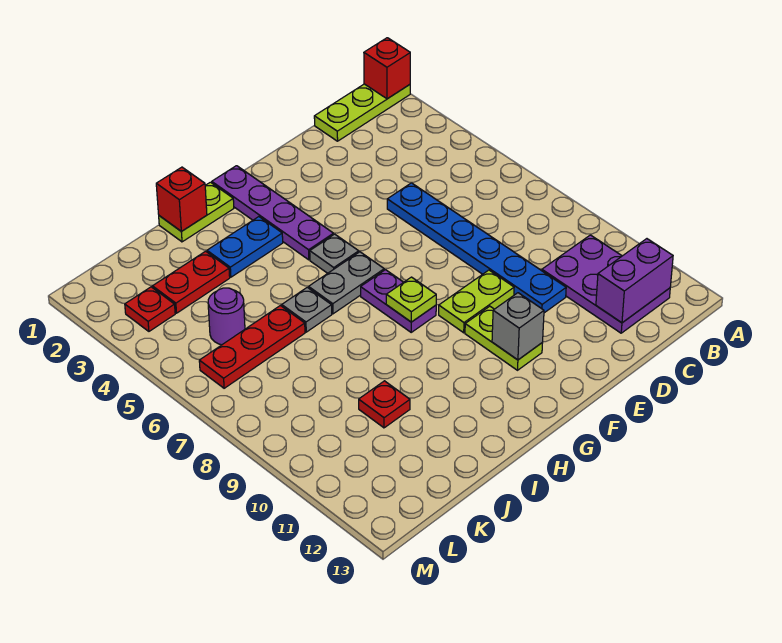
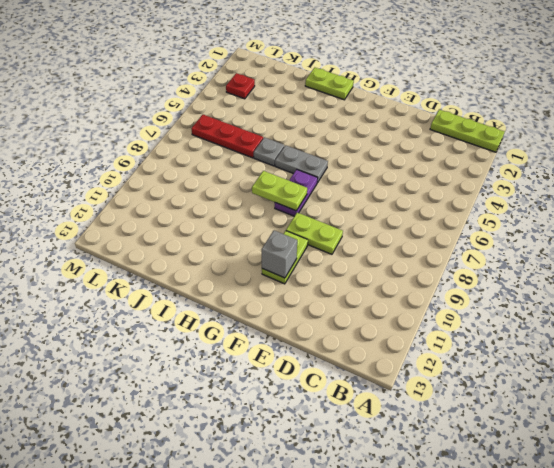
lime plate G8:H8 level 2 -> lime plate G8 level 2
none -> purple plate B10:C12 level 1
none -> blue plate D5:D10 level 1
none -> purple plate G1:G4 level 1

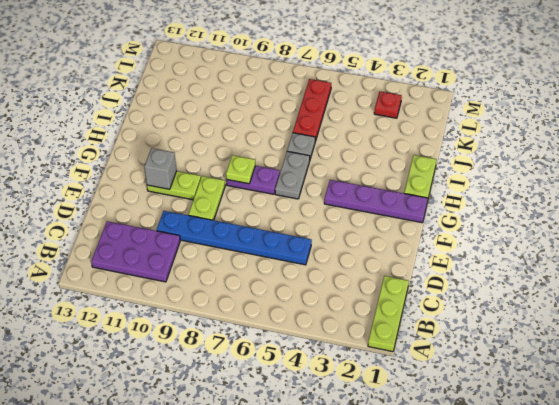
none -> grey plate G5 level 1
none -> blue plate H3:I3 level 1
none -> red plate J3:K3 level 1

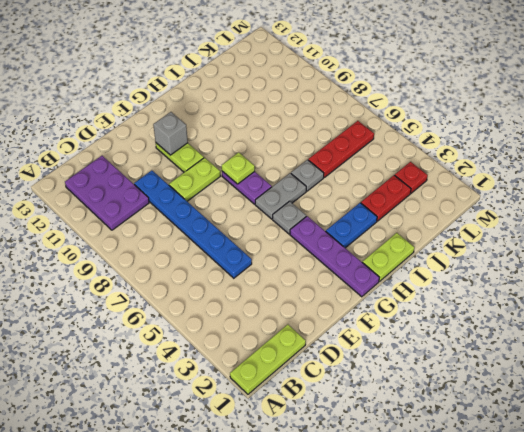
none -> red plate J10 level 1
none -> purple round brick K5 level 1
none -> red brick A1 level 2

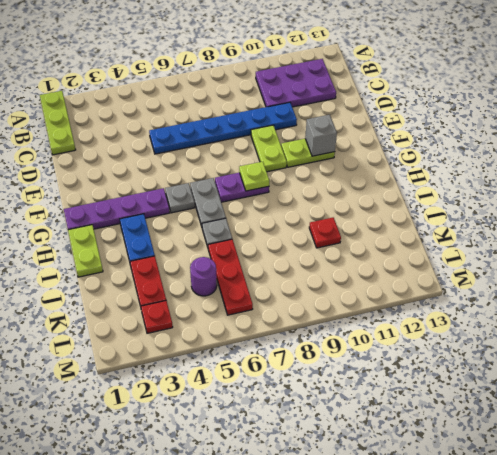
none -> red brick A1 level 2
none -> purple brick B12:C12 level 2
none -> red brick I1 level 2

